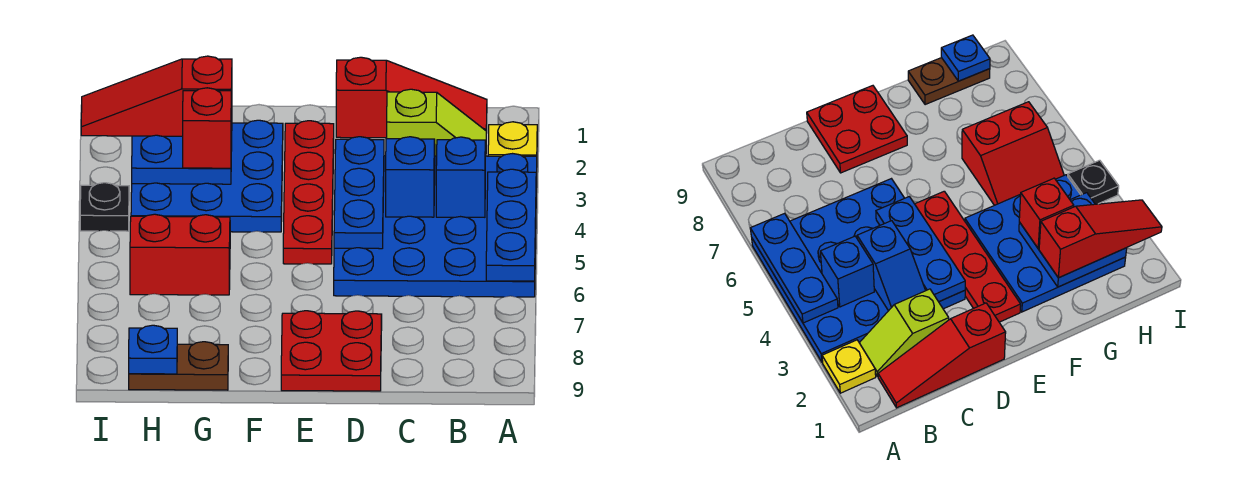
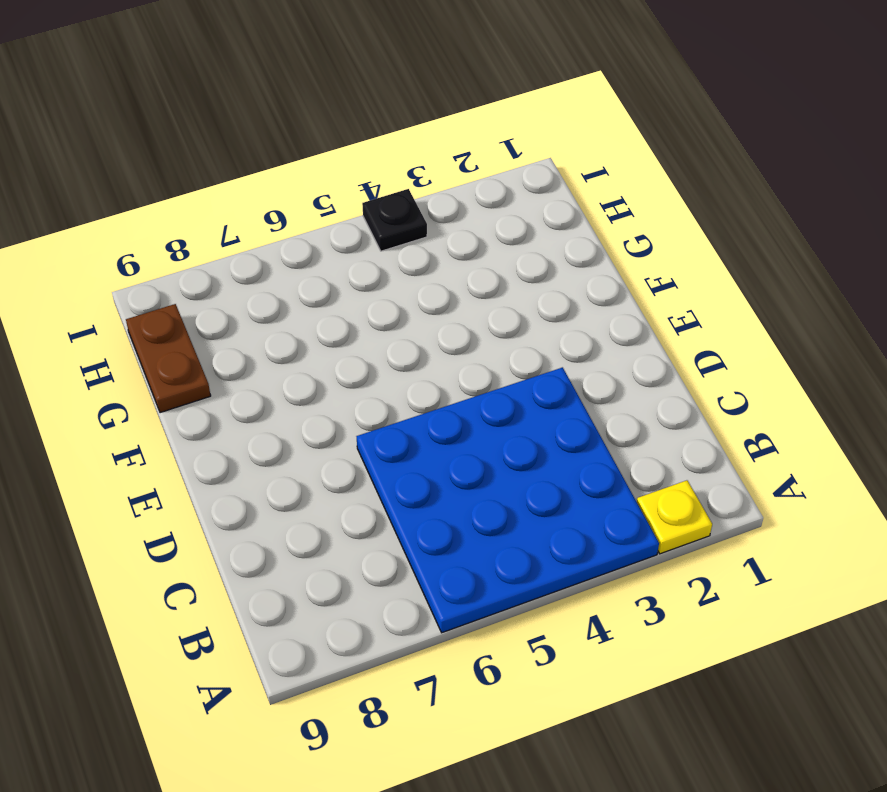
none -> red slope B1:D1 level 1 top D
none -> lime slope B2:C2 level 1 top C
none -> red plate D8:E9 level 1

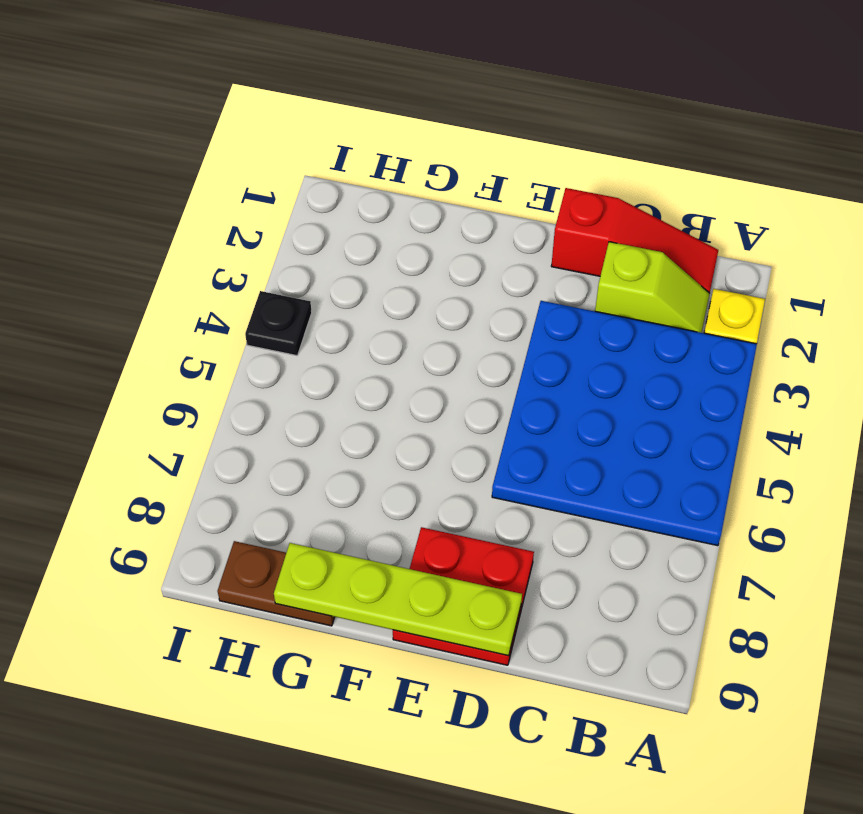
lime plate D9:G9 level 2 -> none
none -> red plate E2:E5 level 1
none -> blue plate F2:H4 level 1
none -> red slope G5:H6 level 1 top 6

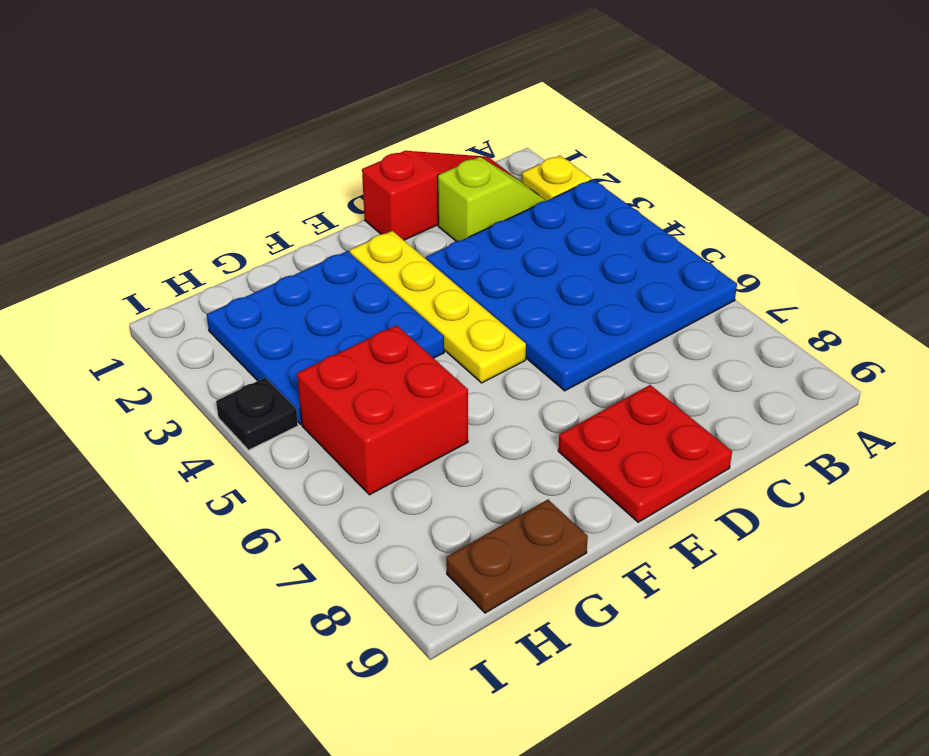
yellow plate E2:E5 level 1 -> red plate E2:E5 level 1
red brick G5:H6 level 1 -> red slope G5:H6 level 1 top 6
none -> blue plate A4:A6 level 2
none -> blue brick B4 level 2
none -> blue slope C3:C4 level 2 top 4

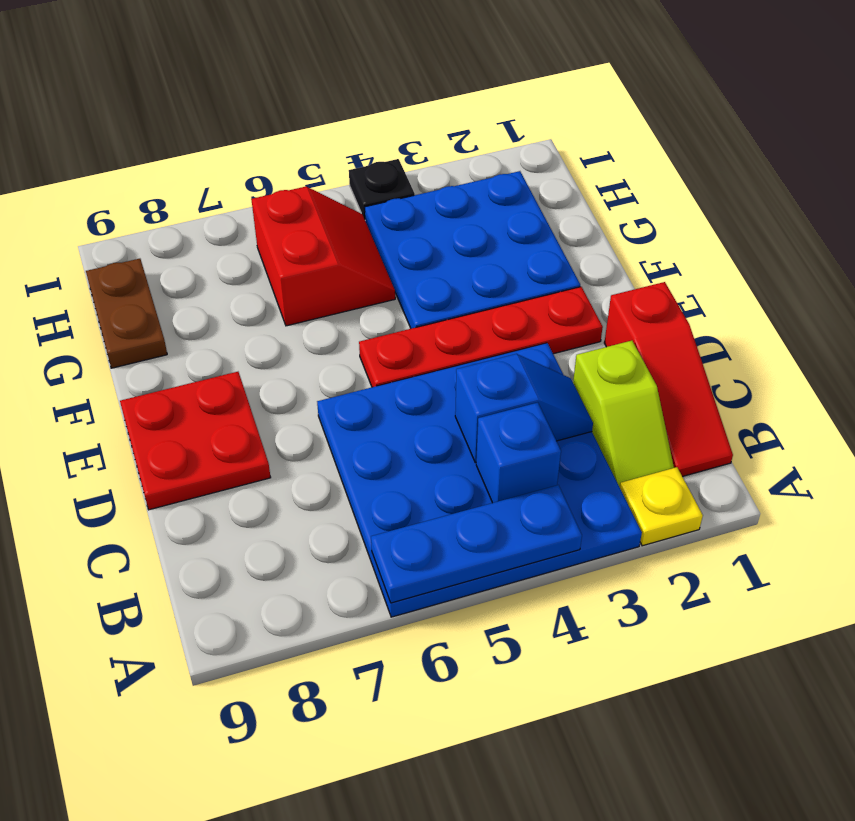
none -> blue plate D3:D5 level 2
none -> blue plate G2:H3 level 2
none -> blue plate H9 level 2

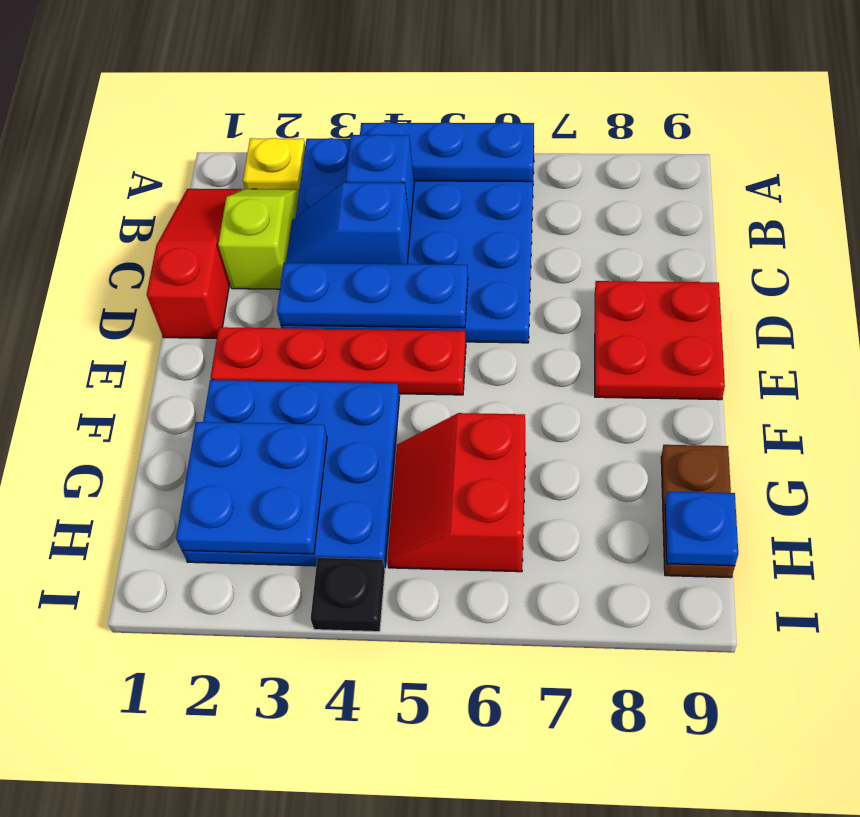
none -> red slope G2:I2 level 3 top G
none -> red brick G3 level 3

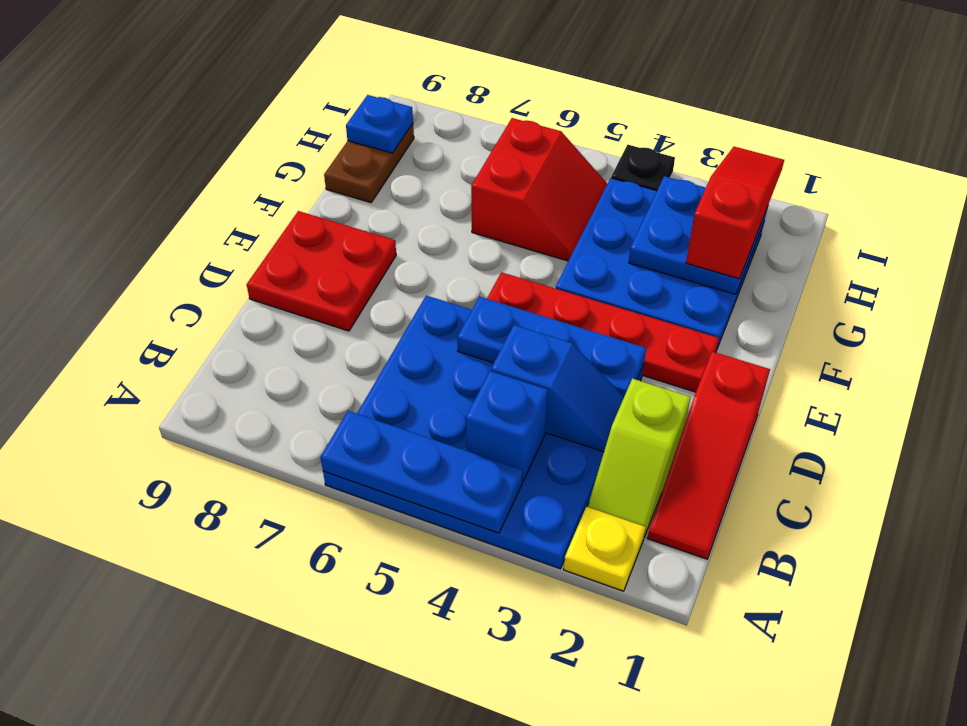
none -> red brick G3 level 3

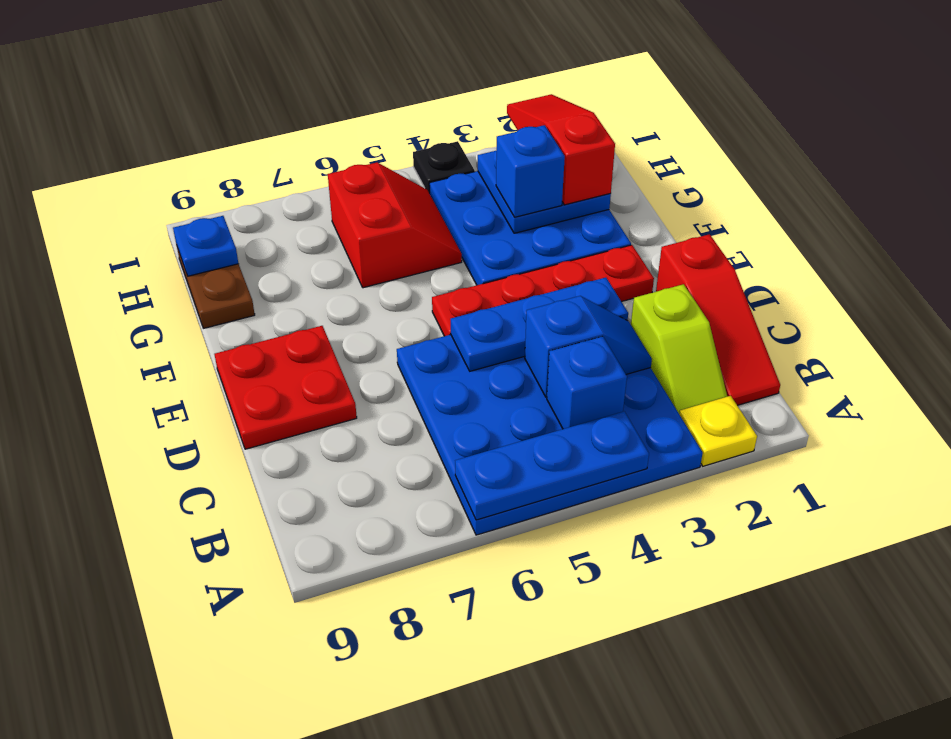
blue brick G3 level 3 -> red brick G3 level 3

